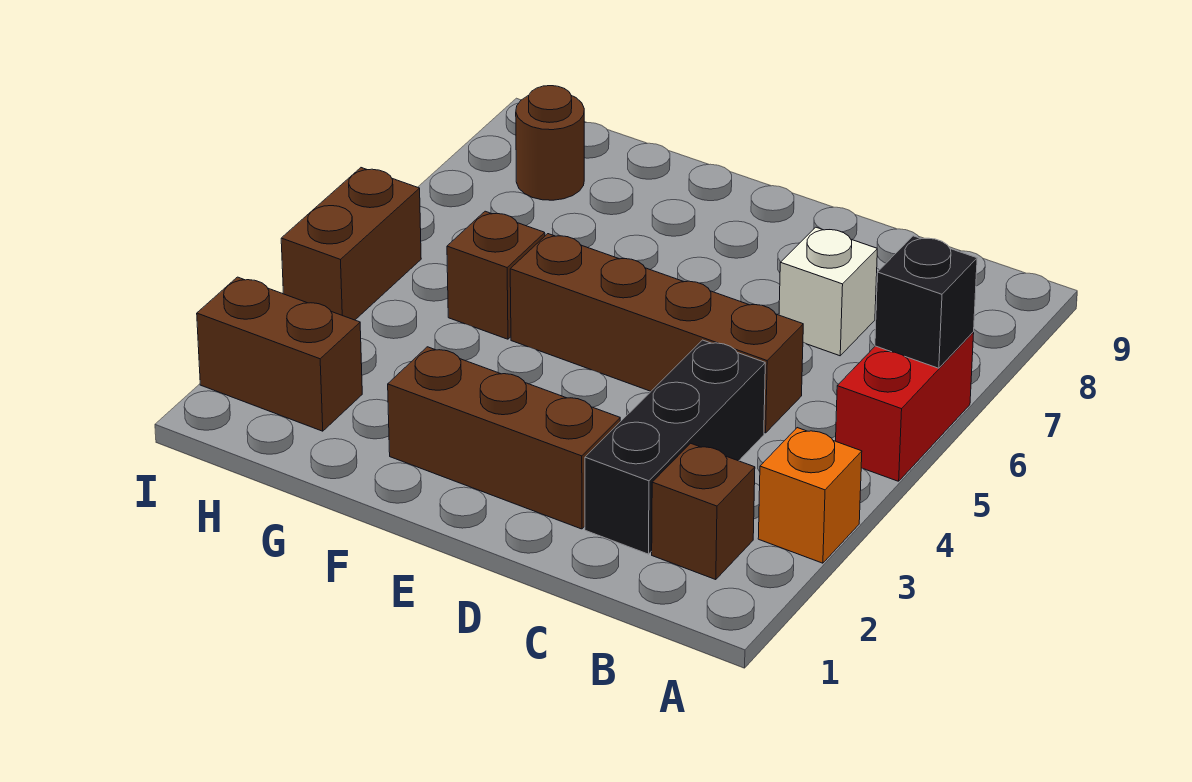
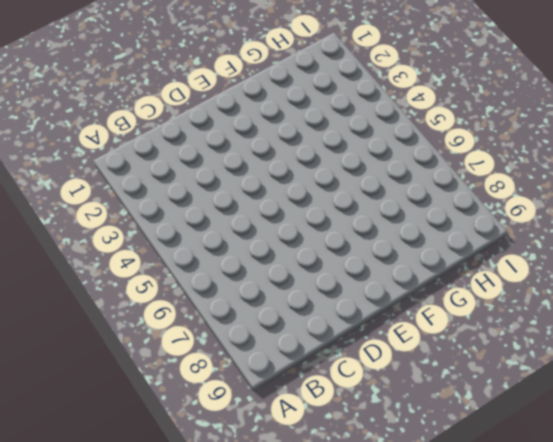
none -> orange brick A3 level 1
none -> red brick A5:A6 level 1
none -> brown brick B2 level 1

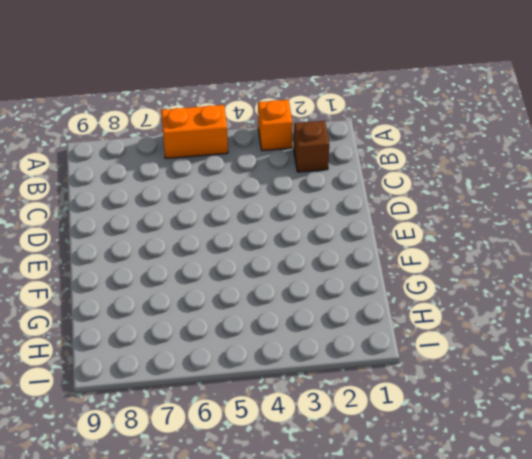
orange brick A5:A6 level 1 -> red brick A5:A6 level 1
none -> black brick C2:C4 level 1
none -> brown brick C5:F5 level 1
none -> white brick C7 level 1

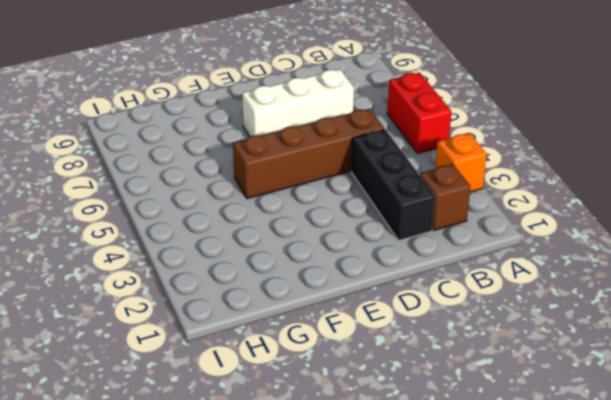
white brick C7:E7 level 1 -> white brick C7 level 1
none -> brown brick D2:F2 level 1
none -> brown brick G5 level 1
none -> brown brick H2:I2 level 1

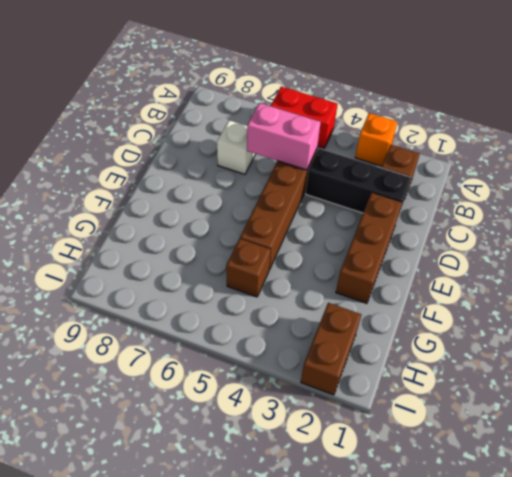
pink brick C5:C6 level 2 -> none
none -> brown round brick H8 level 1
none -> brown brick I4:I5 level 1
none -> black brick A6 level 2

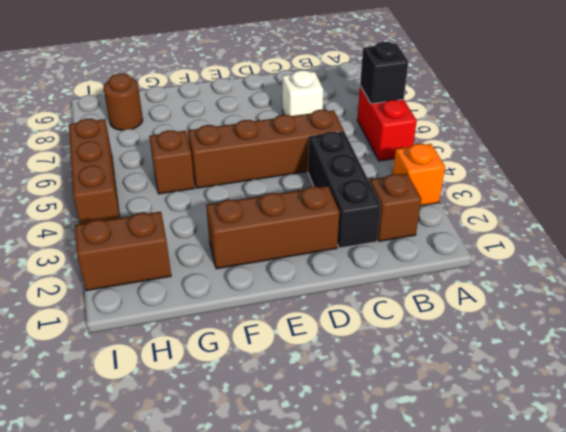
brown brick I4:I6 level 1 -> brown brick I4:I5 level 1

